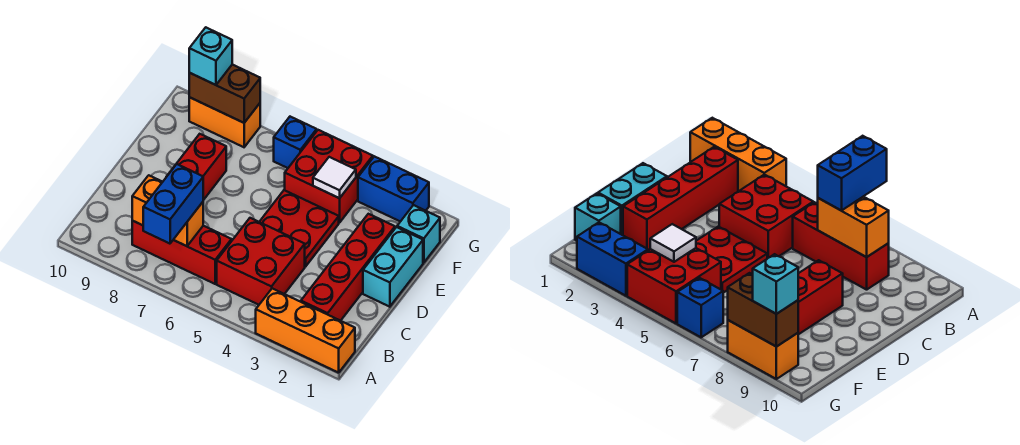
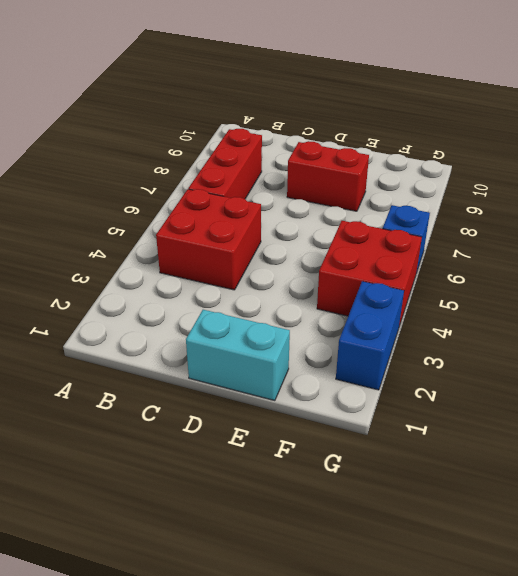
none -> orange brick A1:A3 level 1
none -> red brick B2:E2 level 1
none -> red plate D4:E5 level 1

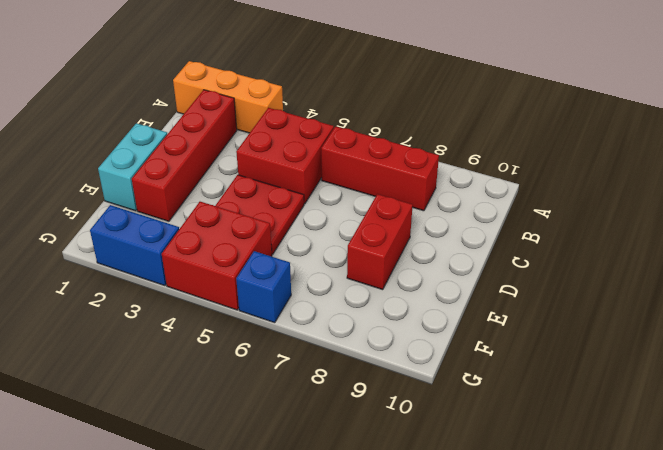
none -> cyan brick F1 level 1
none -> orange brick G8:G9 level 1
none -> orange brick B7:B8 level 2

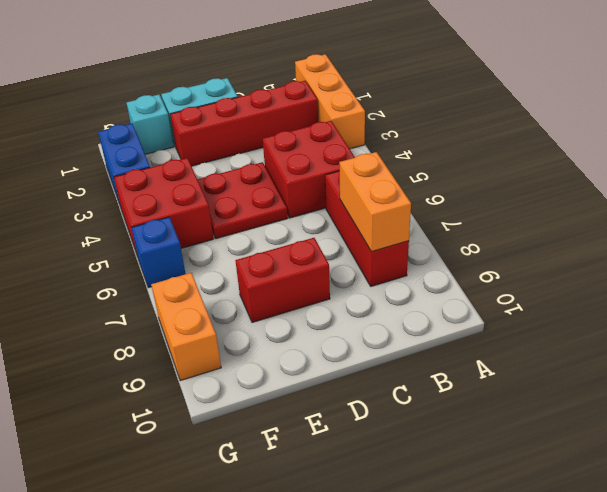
none -> white tile F4 level 2
none -> brown brick G8:G9 level 2
none -> blue brick A7:B7 level 3

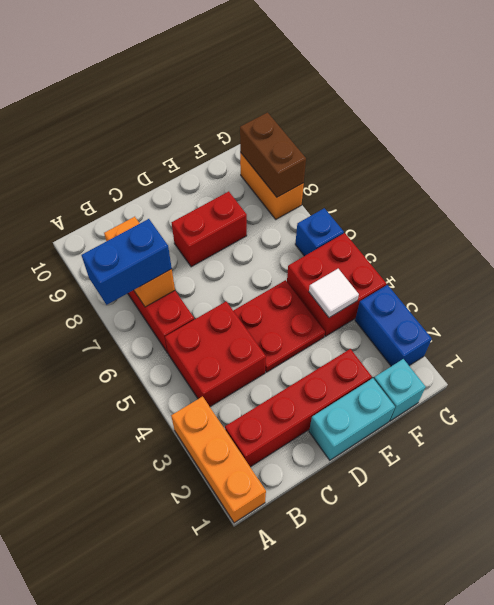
none -> cyan brick G9 level 3

